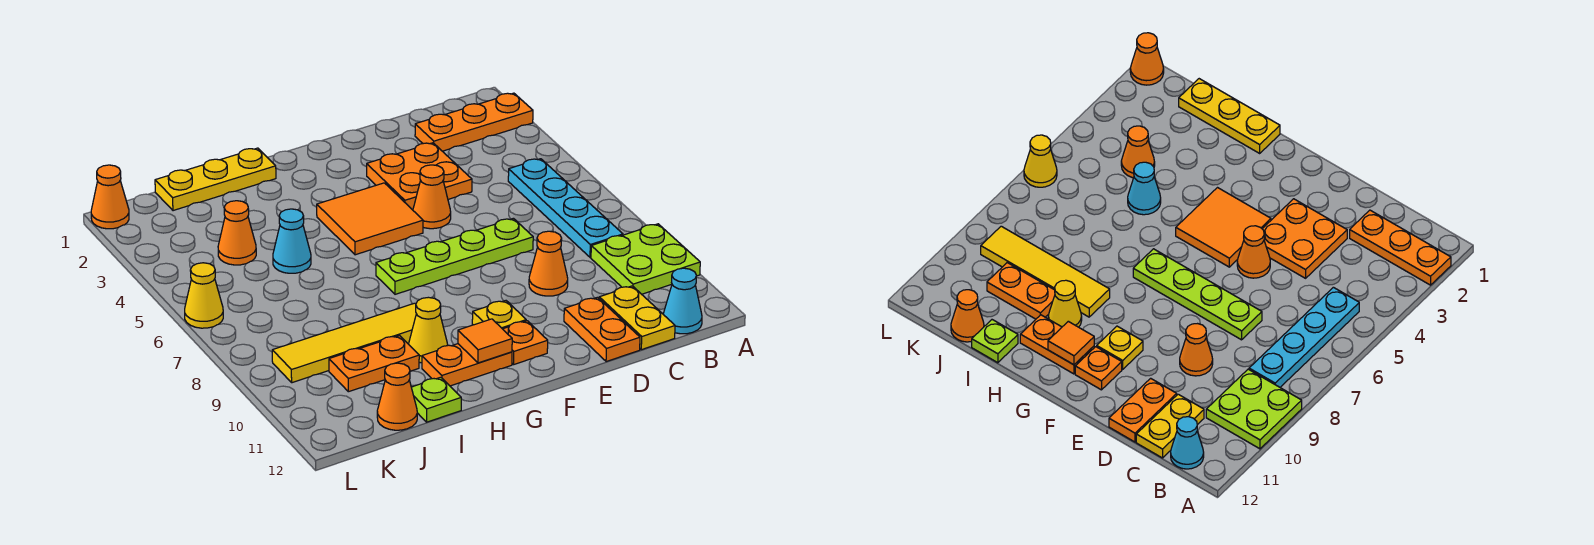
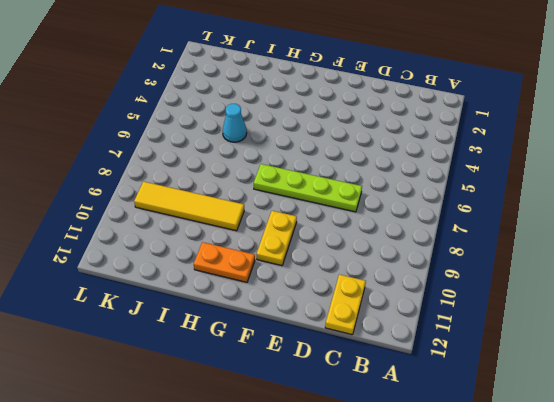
yellow plate F9:F10 level 1 -> yellow plate F10 level 1
none -> orange plate A2:C2 level 1
none -> lime plate A9:B10 level 1
none -> cyan plate B5:B8 level 1

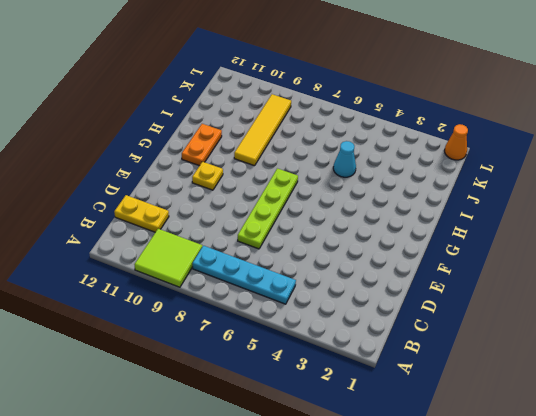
lime tile A9:B10 level 1 -> lime plate A9:B10 level 1
none -> orange plate A2:C2 level 1
none -> cyan cone B12 level 1
none -> orange plate D3:E4 level 1

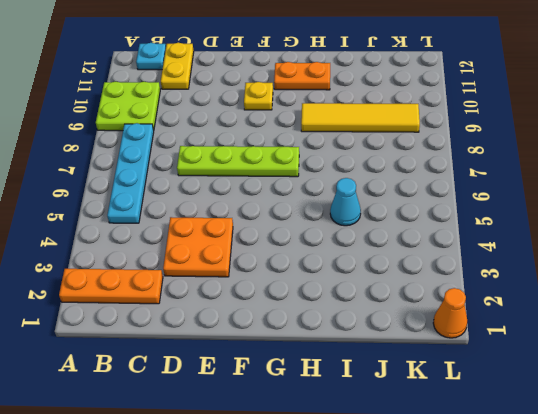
cyan plate B12 level 1 -> cyan cone B12 level 1
none -> orange cone D9 level 1
none -> orange plate D11:D12 level 1
none -> orange cone E5 level 1

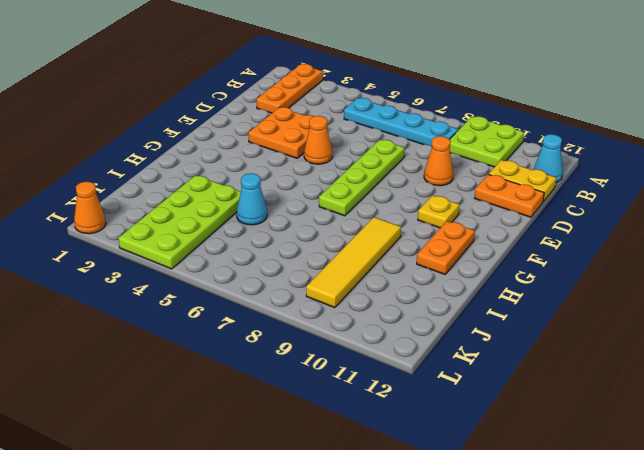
lime plate I3:L4 level 1 -> orange cone J4 level 1
none -> orange tile F4:G5 level 1
none -> orange plate F11 level 1
none -> yellow plate H1:J1 level 1

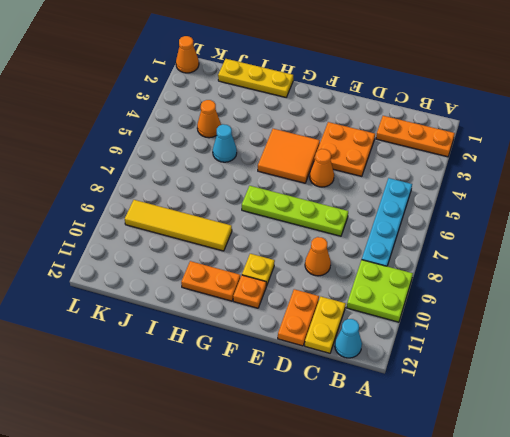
none -> yellow cone H10 level 1
none -> orange plate I10:J10 level 1
none -> lime plate I12 level 1

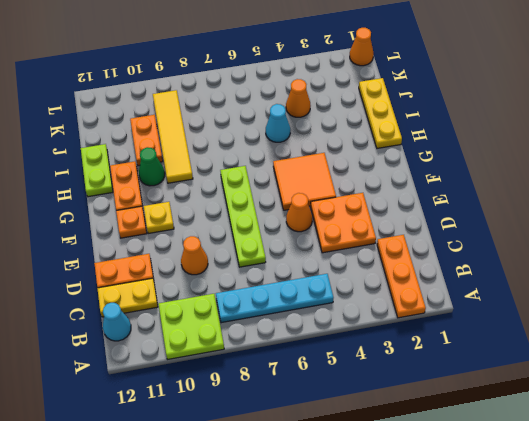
green cone H10 level 1 -> yellow cone H10 level 1
lime plate H12:I12 level 1 -> lime plate I12 level 1
none -> orange cone J12 level 1
none -> yellow cone L6 level 1
none -> orange tile G11 level 2

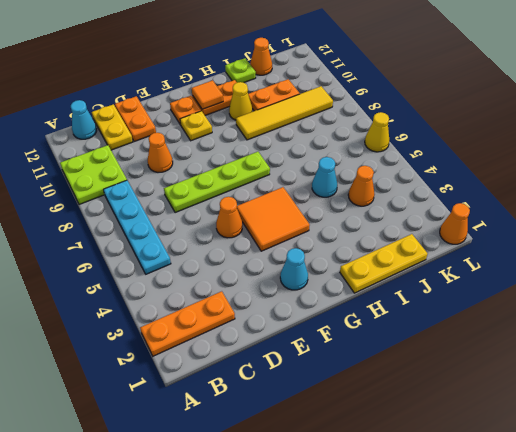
cyan cone F2 level 1 -> none
none -> orange plate D3:E4 level 1

